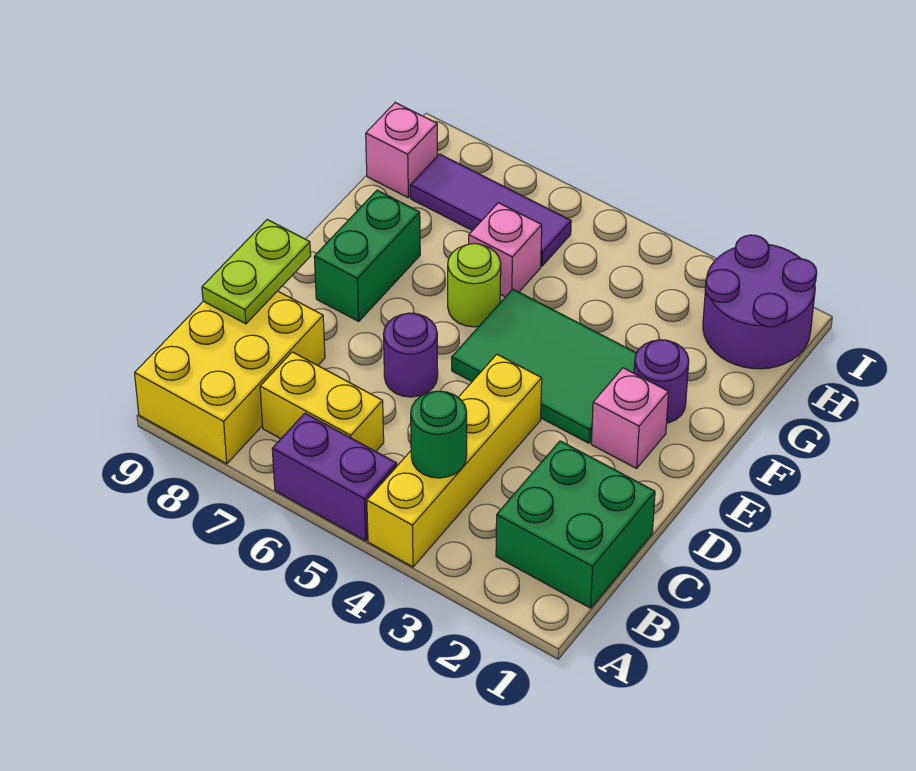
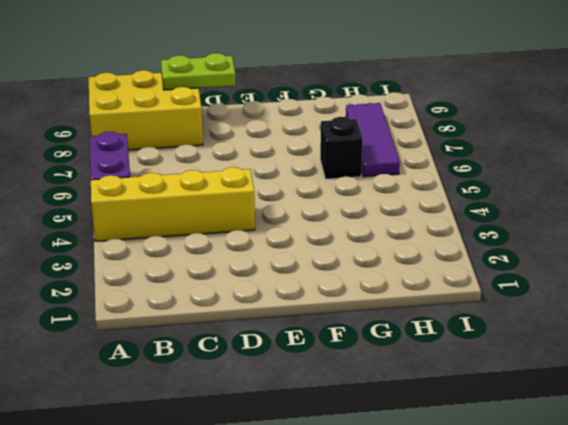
black brick G6 level 1 -> pink brick G6 level 1
none -> green brick B1:C2 level 1
none -> yellow brick B6:B7 level 1
none -> purple round brick D6 level 1

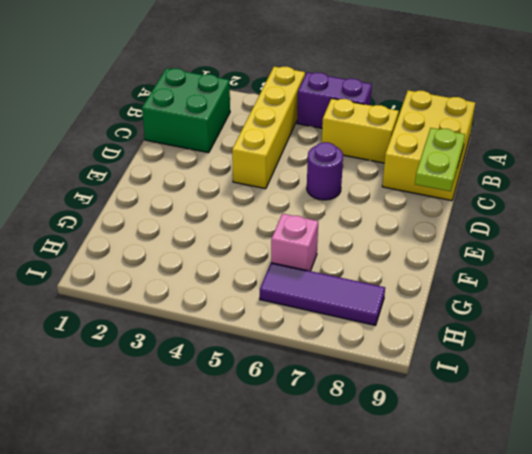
none -> pink brick E2 level 1
none -> green tile E3:F5 level 1
none -> green brick E8:F8 level 1

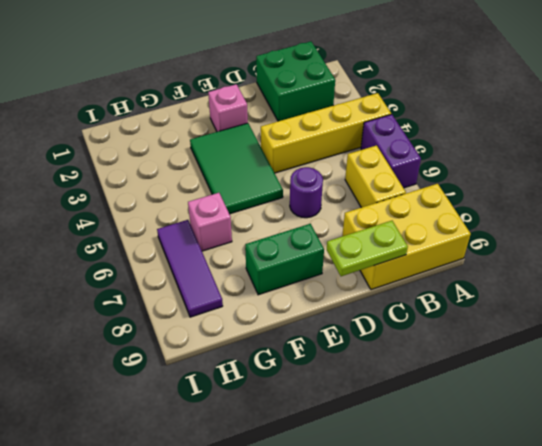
none -> purple round brick F2 level 1
none -> lime round brick F6 level 1
none -> purple round brick H1:I2 level 1

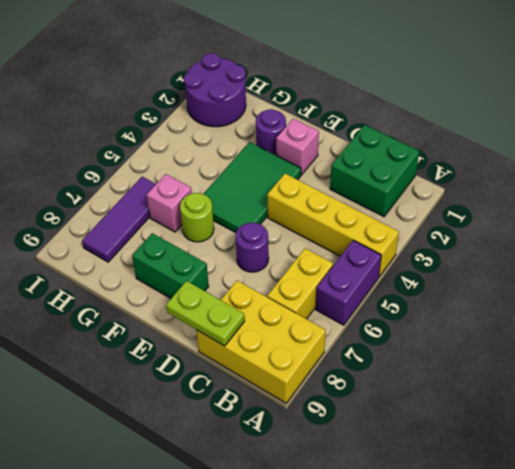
none -> pink brick H9 level 1
none -> green round brick B4 level 2

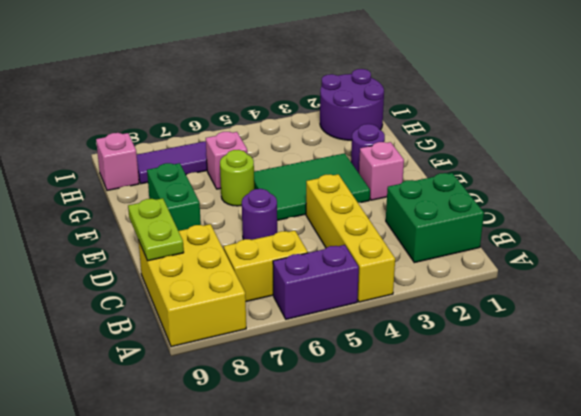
none -> green round brick B4 level 2

